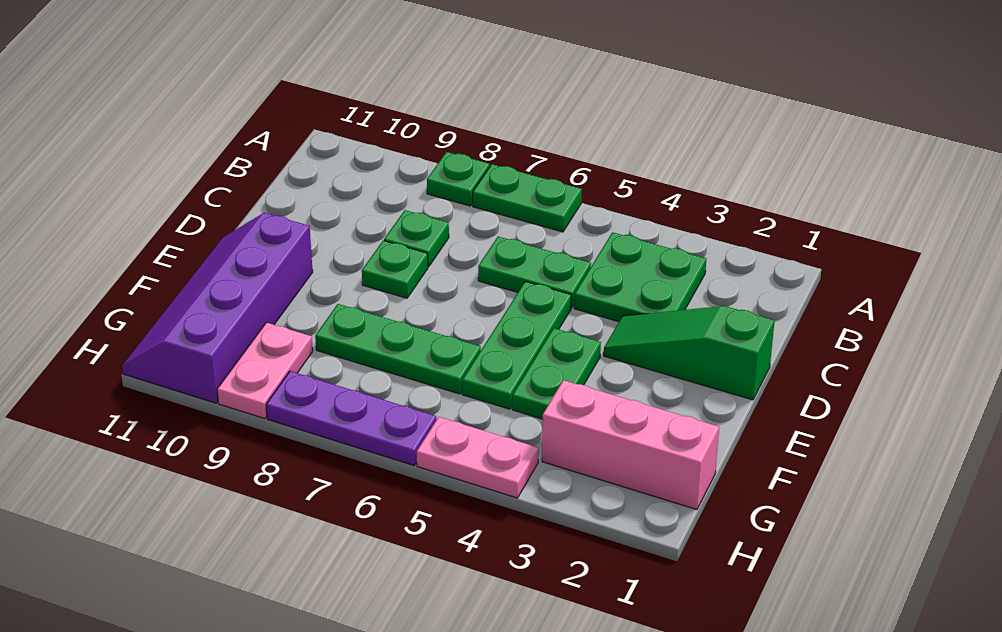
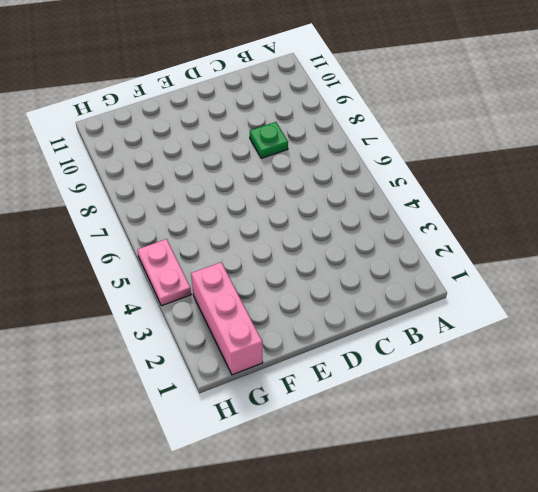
none -> green plate A6:A7 level 1
none -> green plate A8 level 1
none -> green plate B3:C4 level 1

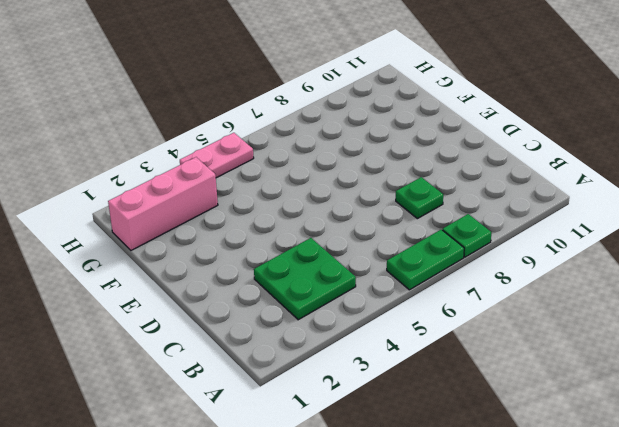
none -> green plate C5:C6 level 1
none -> green slope D1:D3 level 1 top 1
none -> green plate D5:F5 level 1

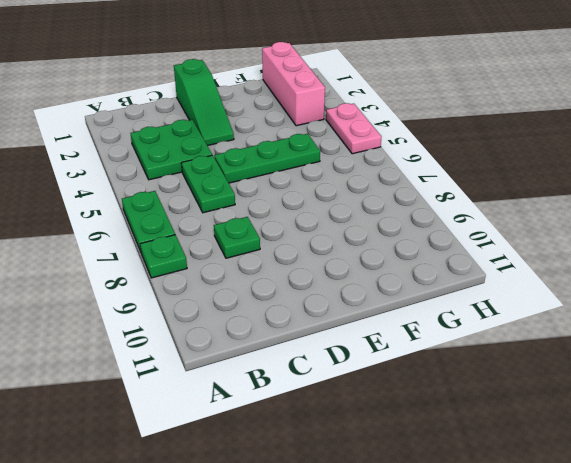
none -> green plate D8 level 1
none -> green plate E4:F4 level 1
none -> purple slope E10:H11 level 1 top 10

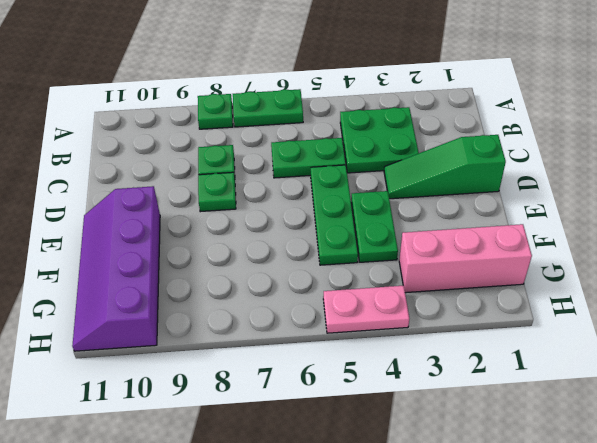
none -> green plate F6:F8 level 1
none -> pink plate G9:H9 level 1
none -> purple plate H6:H8 level 1

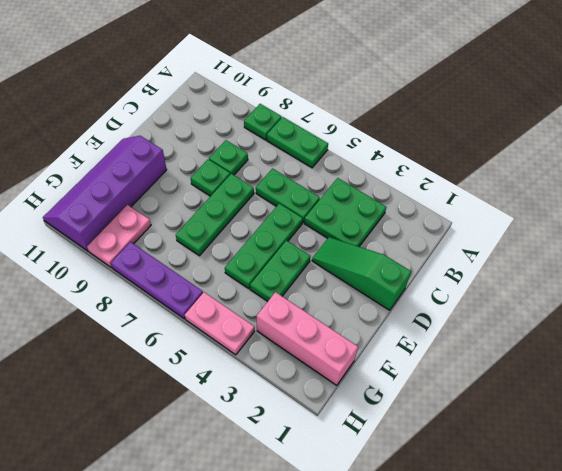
green plate D7:F7 level 1 -> green plate F6:F8 level 1

